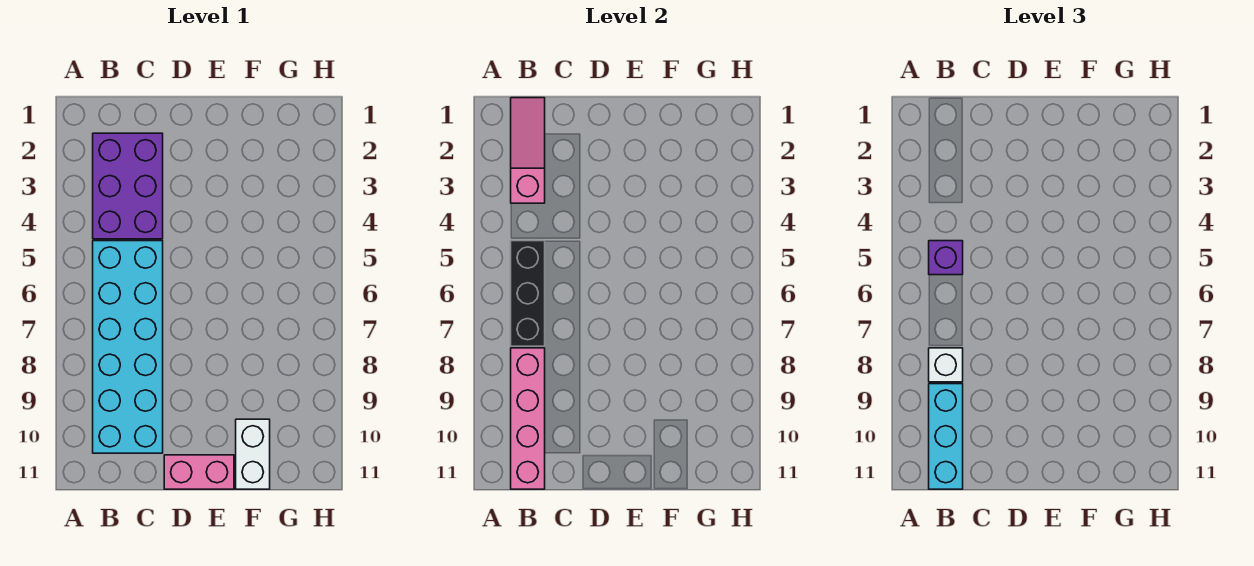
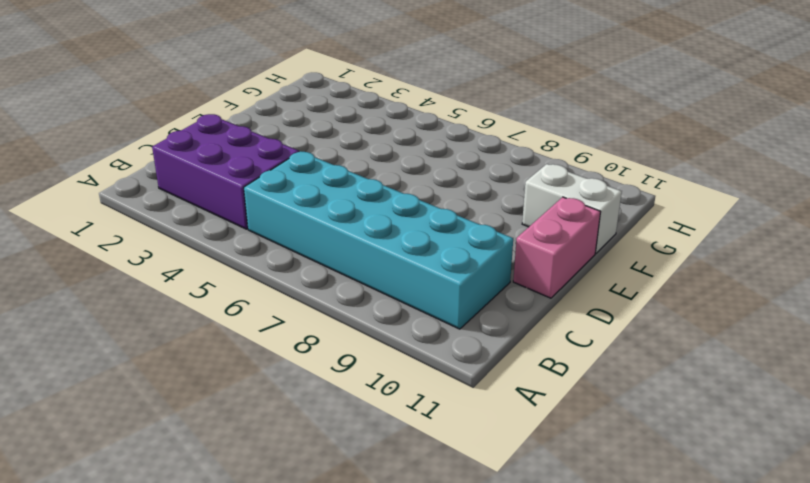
none -> pink slope B1:B3 level 2 top 3
none -> black brick B5:B7 level 2

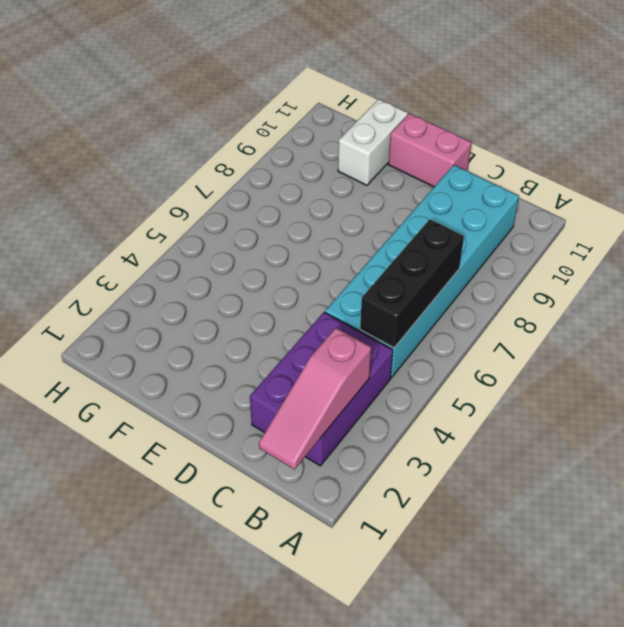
none -> pink brick B8:B11 level 2
none -> purple brick B5 level 3

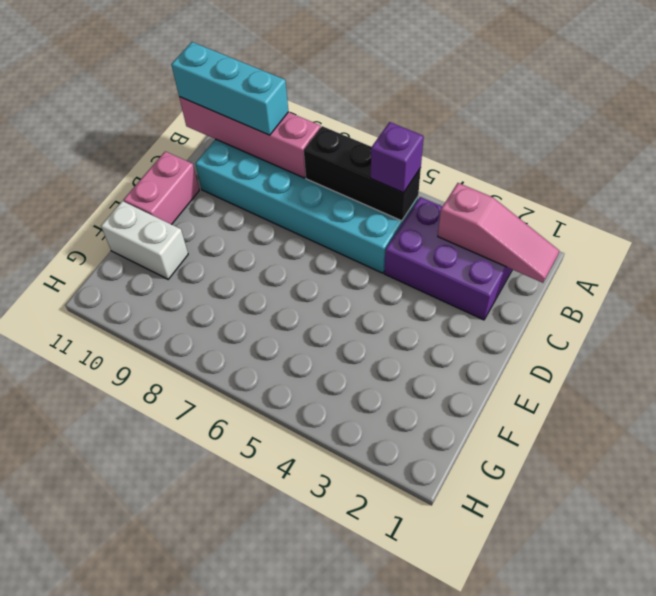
none -> white brick B8 level 3

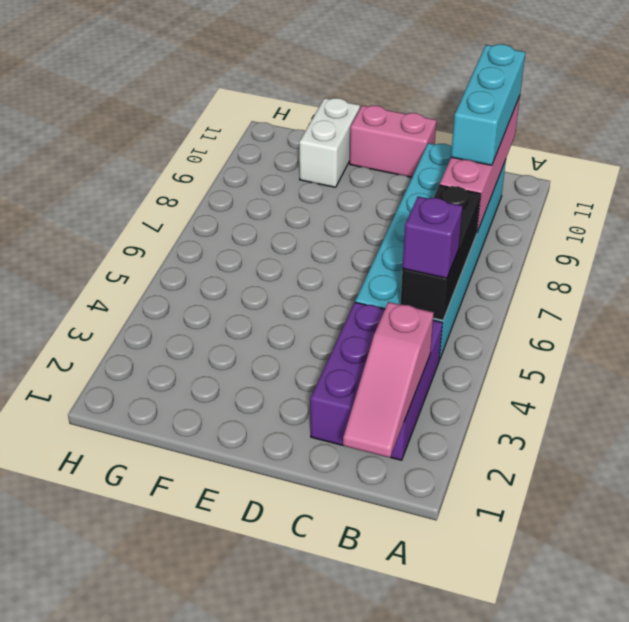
none -> white brick B8 level 3

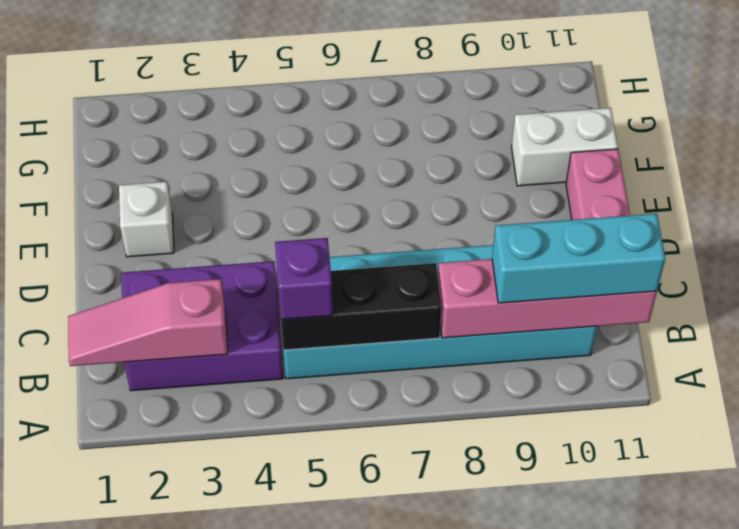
white brick E2 level 1 -> white brick B8 level 3

